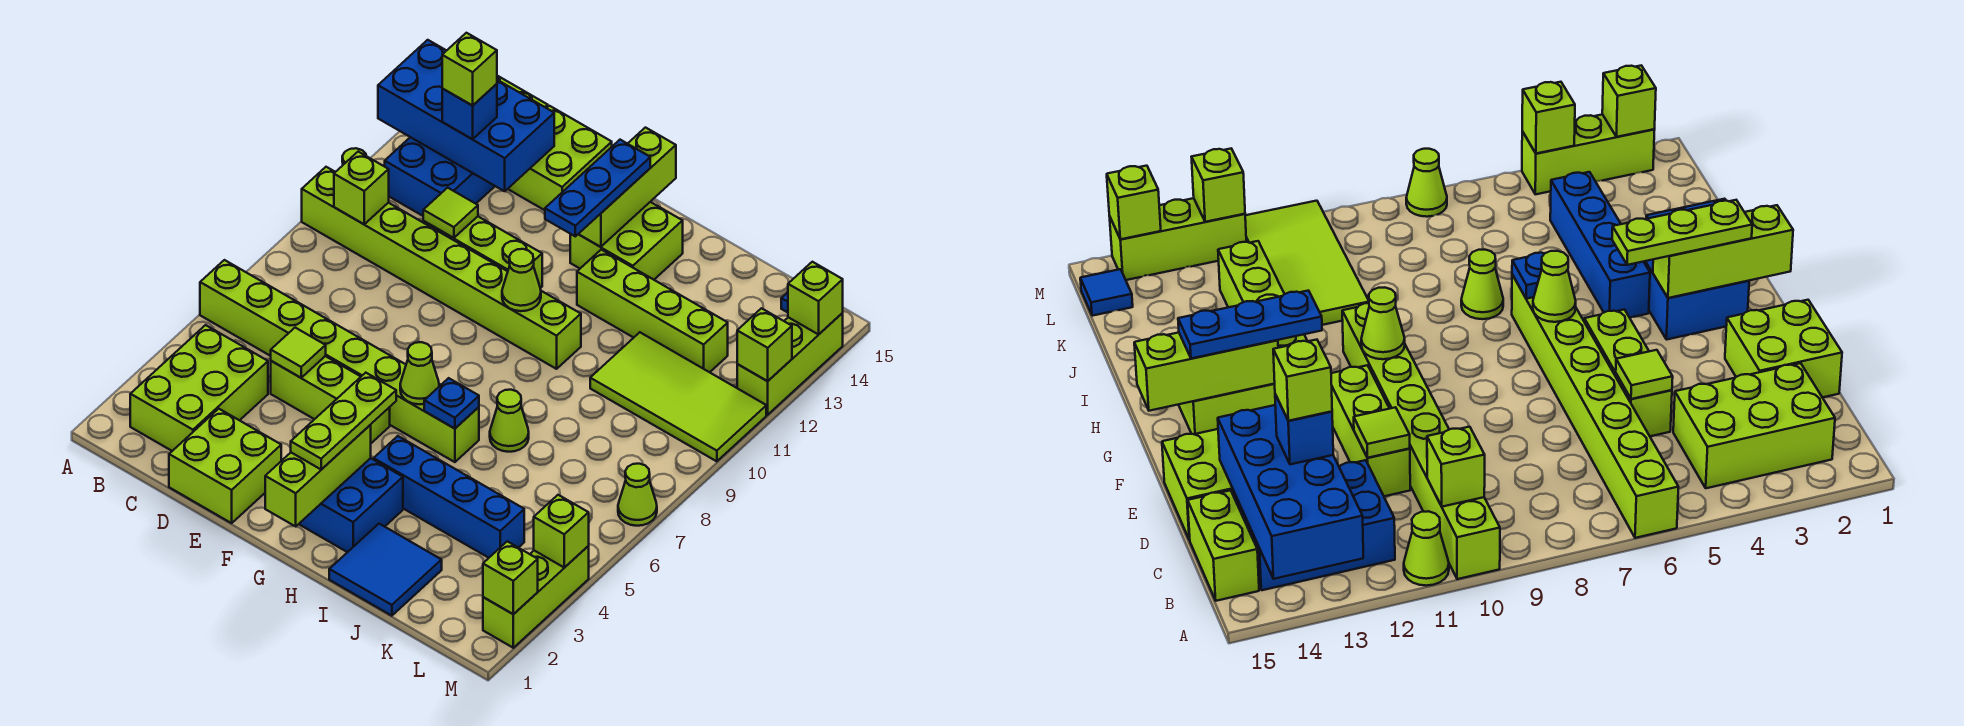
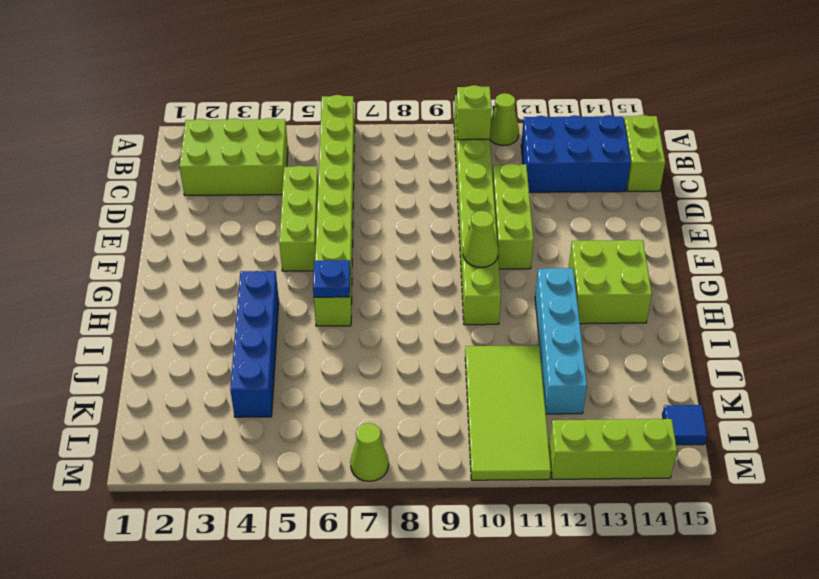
cyan brick H12:K12 level 1 -> lime brick H12:K12 level 1
none -> lime brick D1:E2 level 1
none -> lime brick D14:E15 level 1
none -> blue brick G2:H3 level 1
none -> blue tile I1:J2 level 1

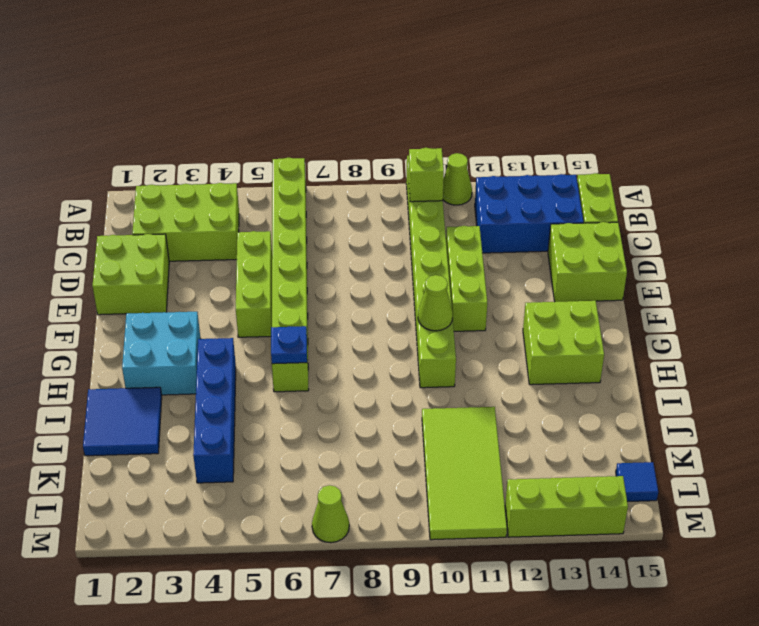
cyan brick G2:H3 level 1 -> blue brick G2:H3 level 1
none -> lime brick H12:K12 level 1
none -> lime cone I7 level 1
none -> lime brick M2:M4 level 1
none -> blue brick A13:D14 level 2

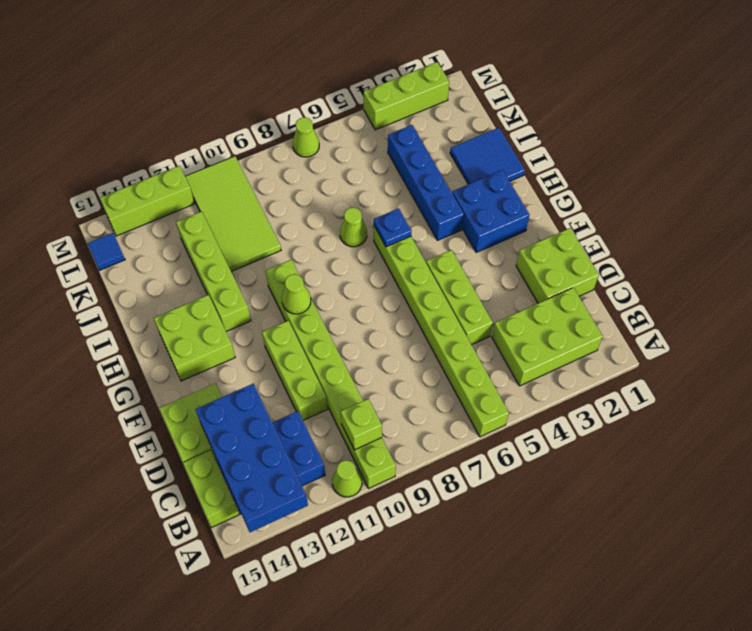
none -> lime tile D5 level 2
none -> lime tile D11 level 2
none -> lime brick G1:G3 level 2
none -> lime cone G6 level 2

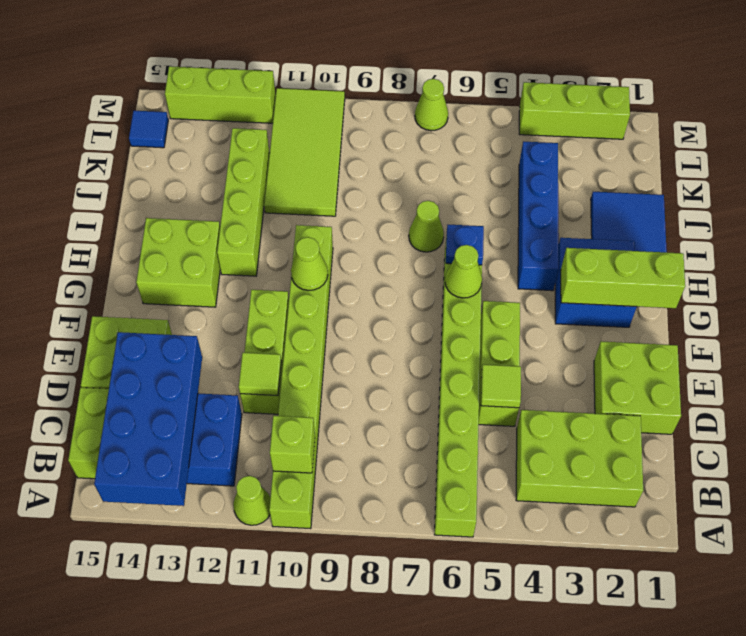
none -> lime brick G13:G15 level 2
none -> lime brick M2 level 2
none -> lime brick M4 level 2
none -> lime brick M12 level 2

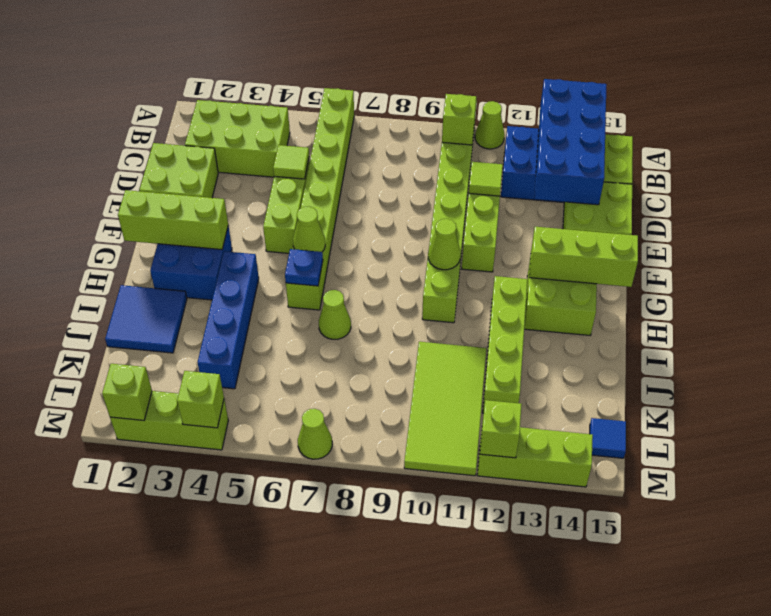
none -> lime brick M14 level 2
none -> blue brick C13 level 3
none -> lime plate G2:G4 level 3
none -> blue plate G12:G14 level 3

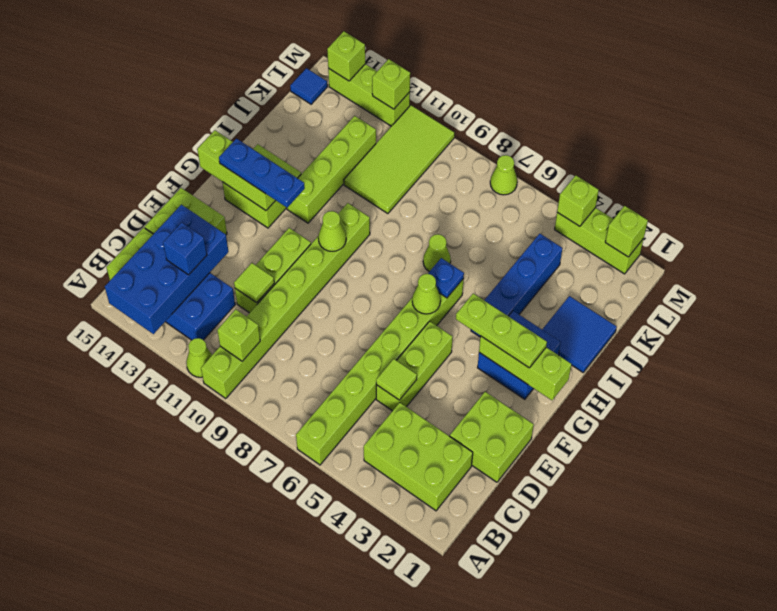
none -> lime brick C13 level 4

